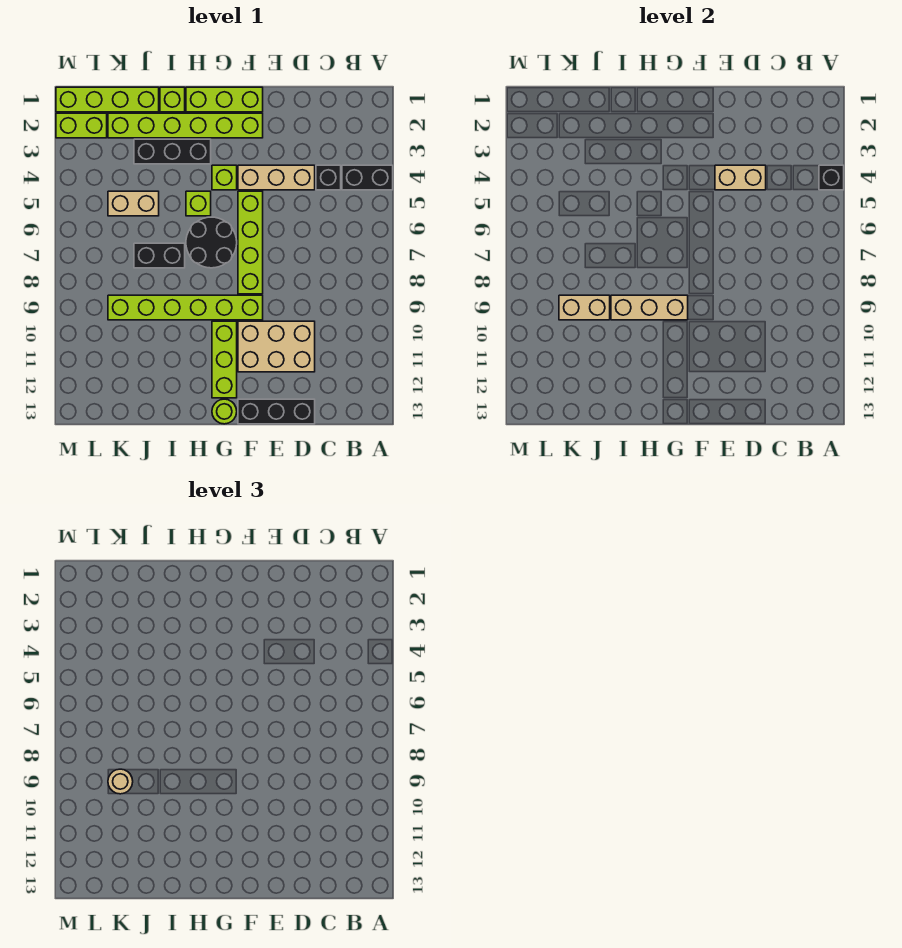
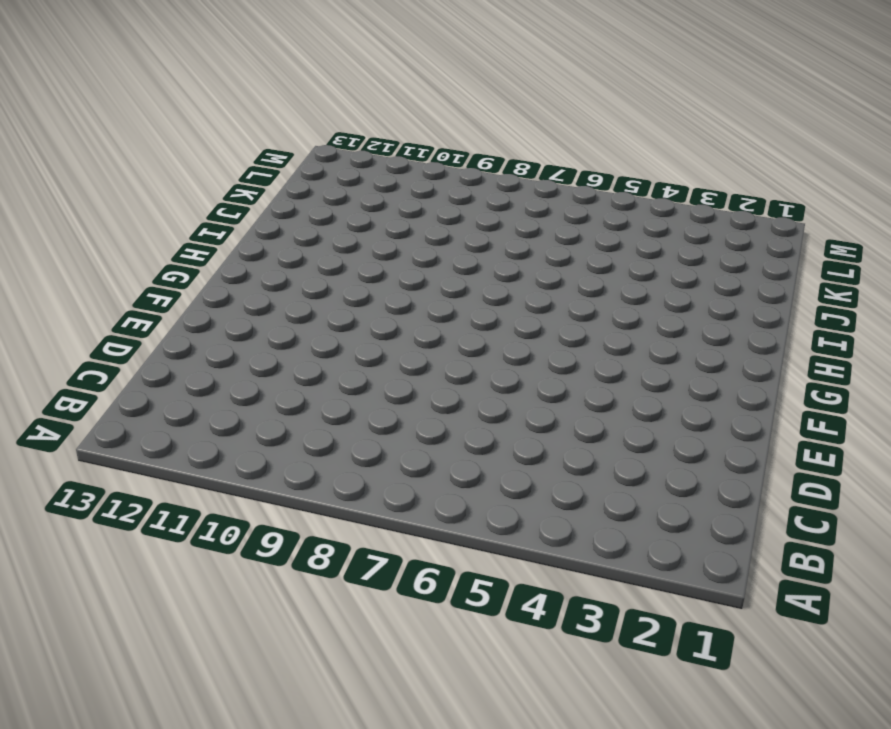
none -> black brick A4:B4 level 1
none -> black brick C4 level 1
none -> tan brick D4:F4 level 1

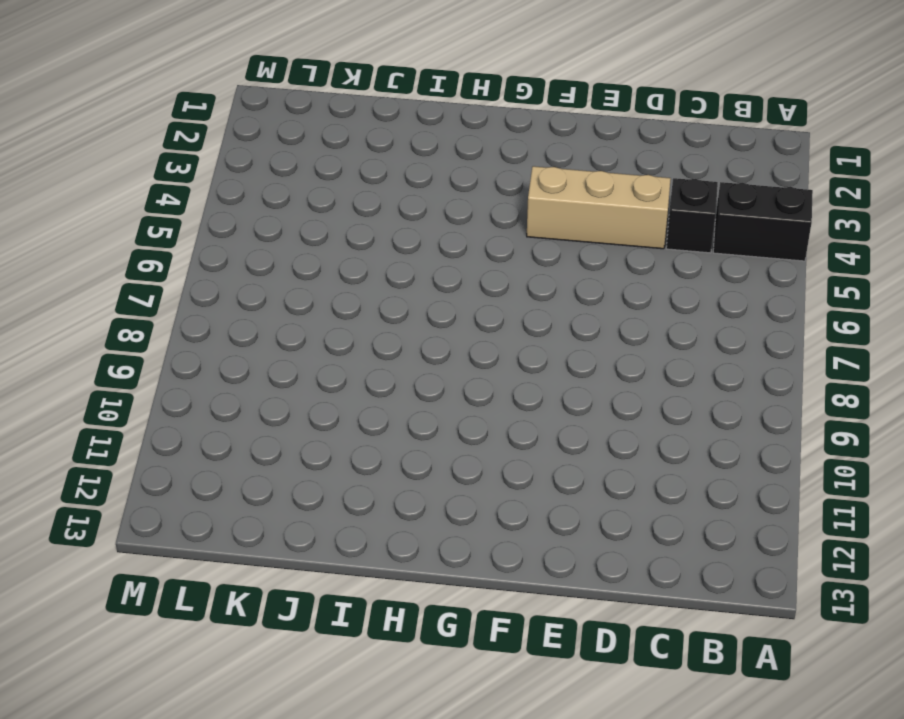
none -> tan brick D10:F11 level 1
none -> black brick D13:F13 level 1
none -> lime brick F1:H1 level 1

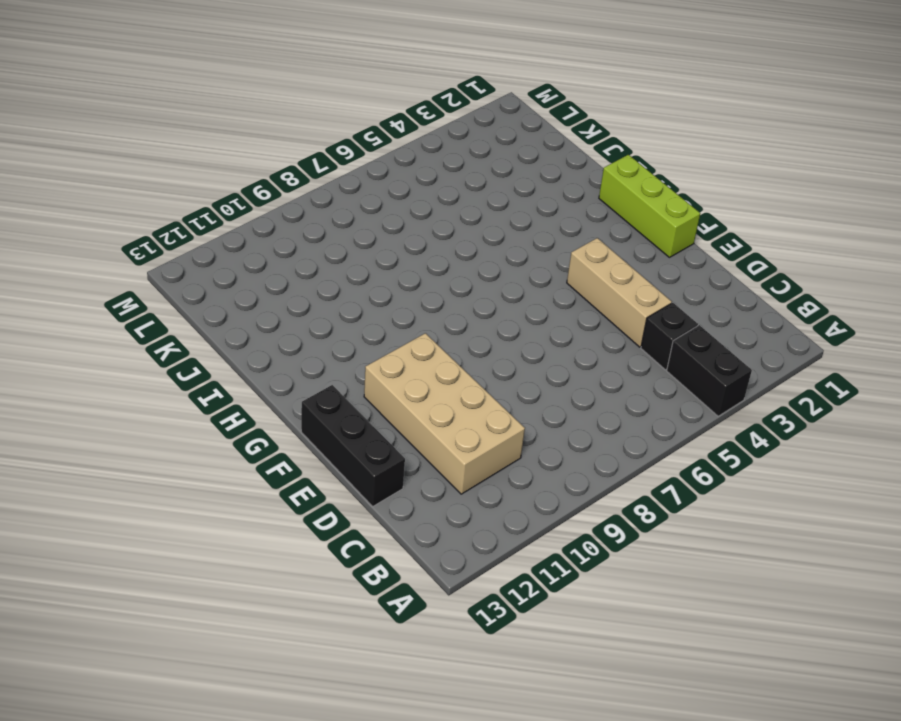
tan brick C10:F11 level 1 -> tan brick D10:F11 level 1
none -> lime brick F2:K2 level 1
none -> lime brick F5:F8 level 1
none -> lime brick F9:K9 level 1

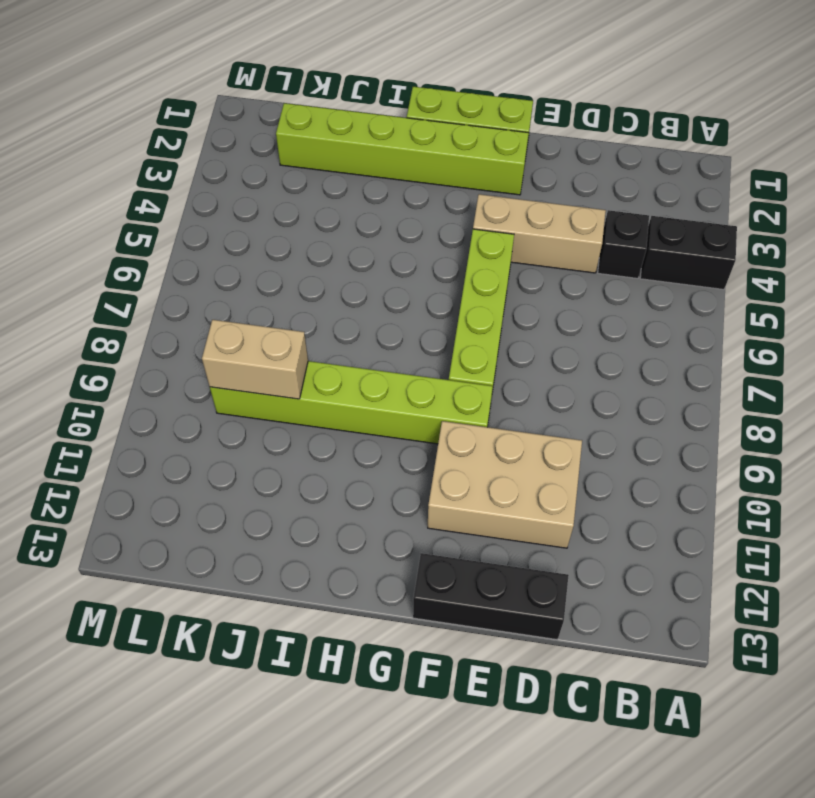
none -> lime brick G4 level 1
none -> black round brick G6:H7 level 1
none -> lime brick G10:G12 level 1

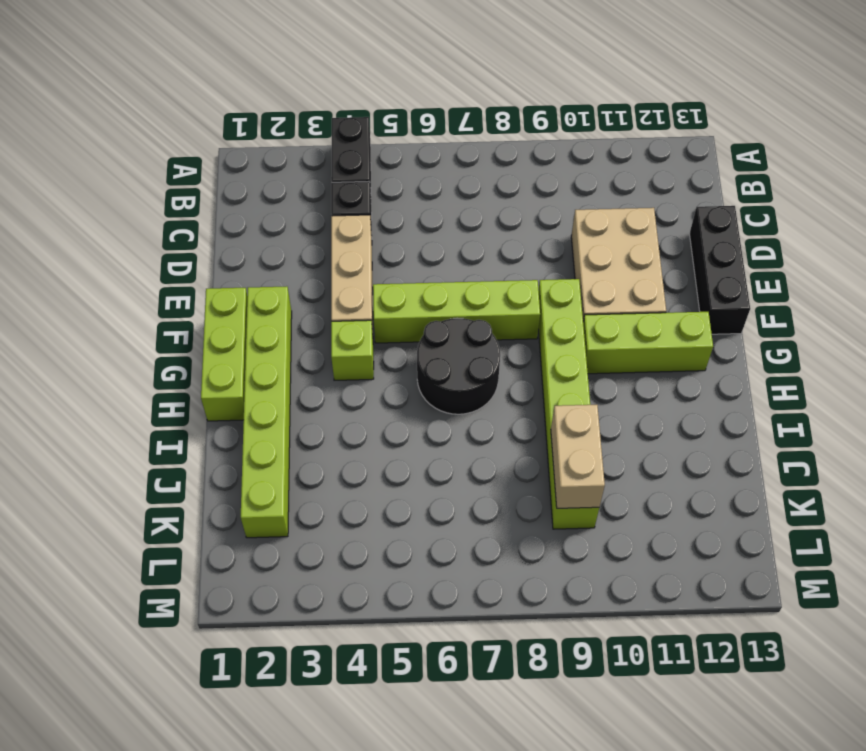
none -> lime round brick G13 level 1
none -> black brick H3:J3 level 1
none -> lime brick H5 level 1

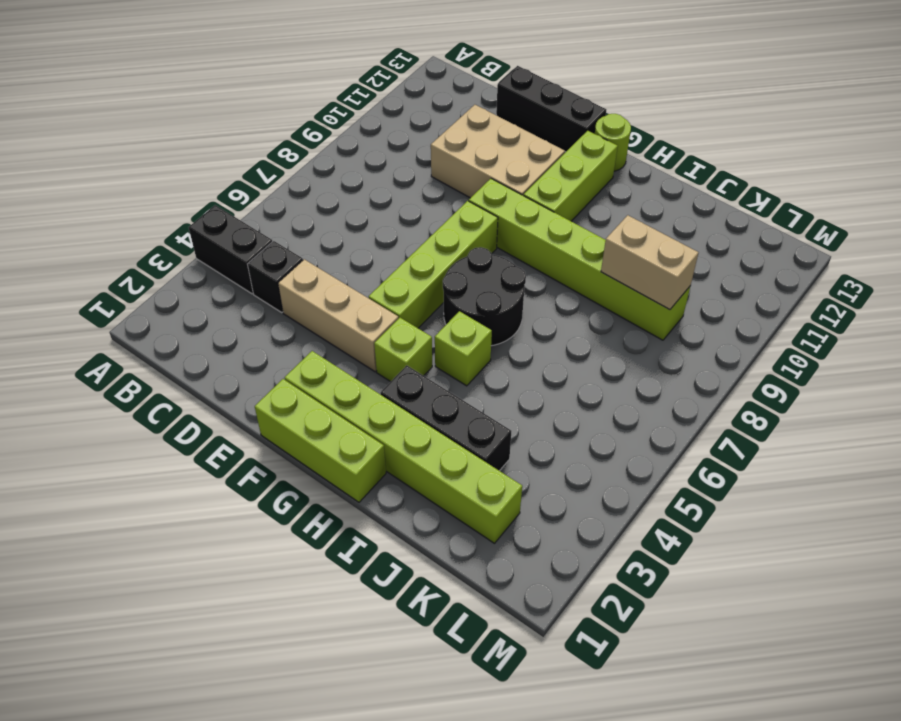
none -> lime brick I1 level 1
none -> black brick I7:J7 level 1
none -> lime brick J1:M1 level 1

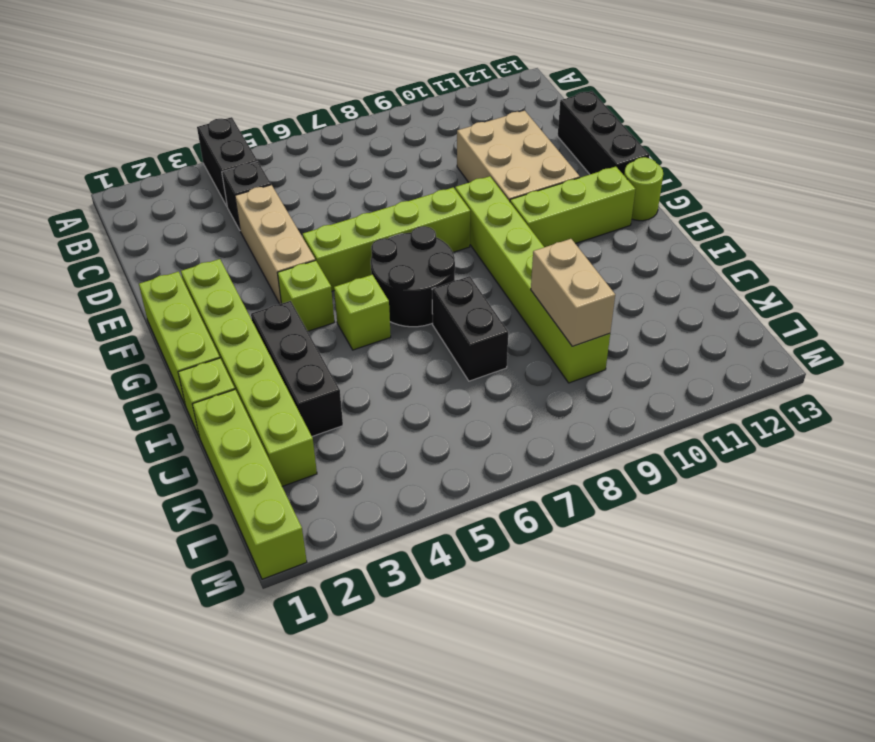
none -> tan brick J5:K5 level 1
none -> lime brick L2:M2 level 1
none -> black brick A4 level 2

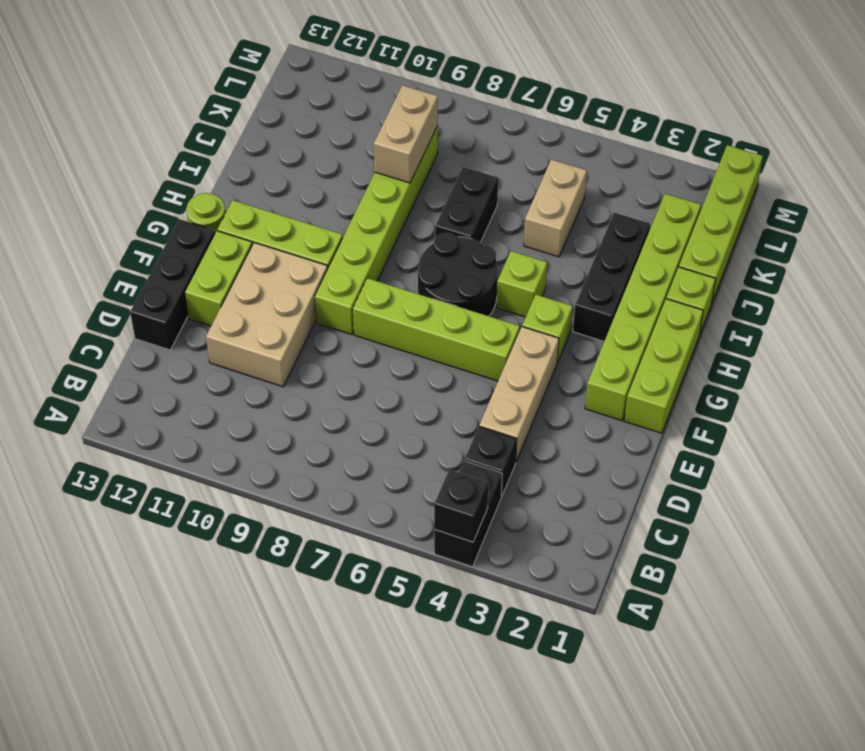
lime brick E12:F12 level 1 -> lime brick L2:M2 level 1
none -> tan brick D4:E4 level 2
none -> tan brick G9:I9 level 2
none -> tan round brick K9 level 3

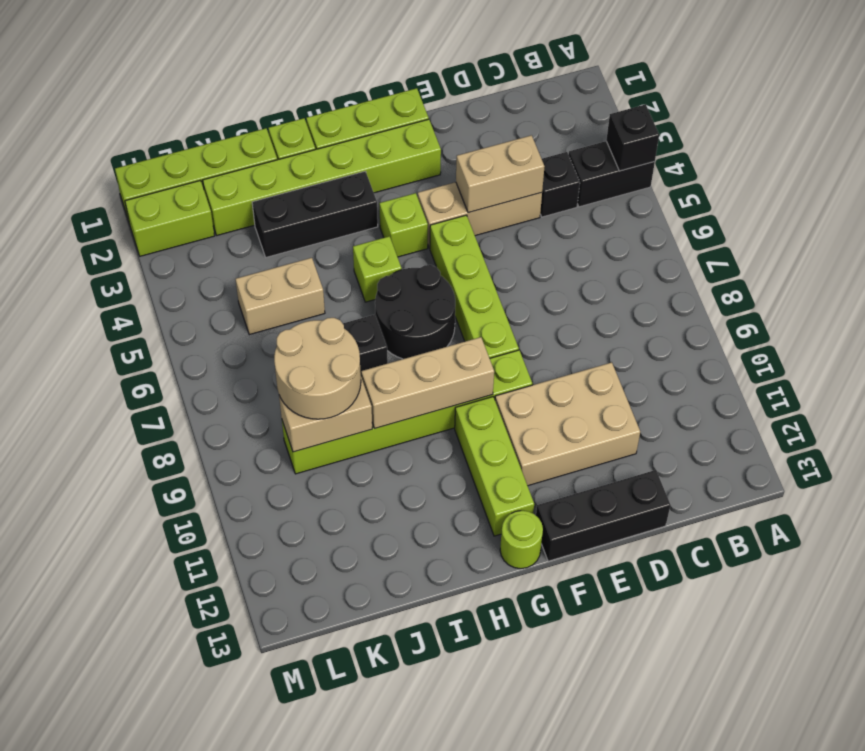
tan round brick J8:K9 level 3 -> tan round brick K9 level 3

